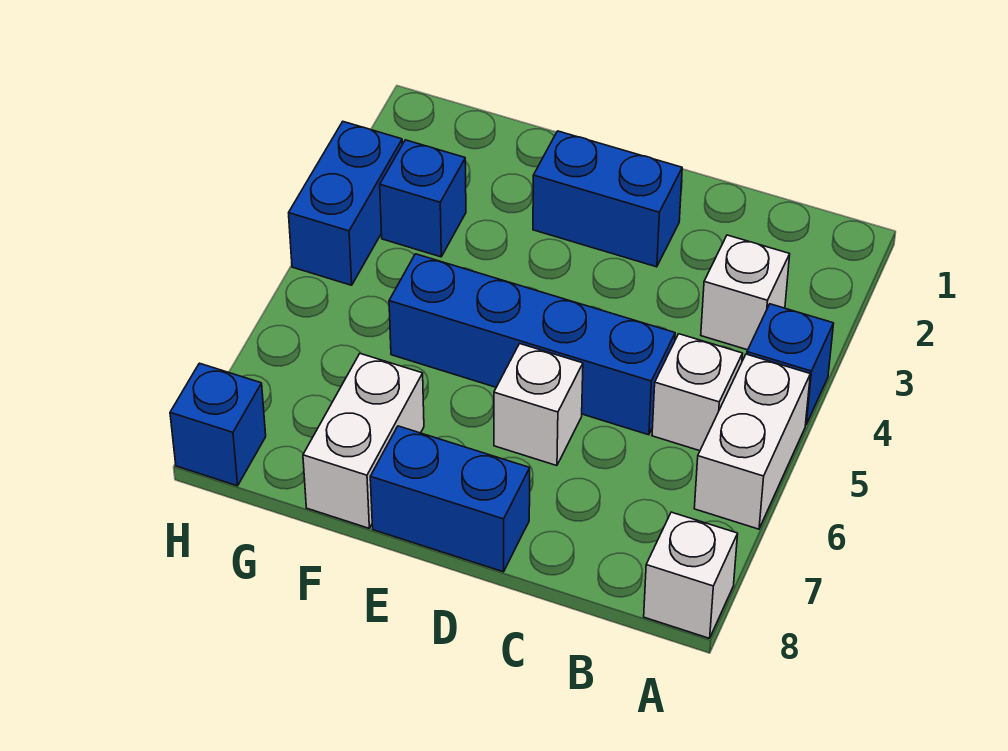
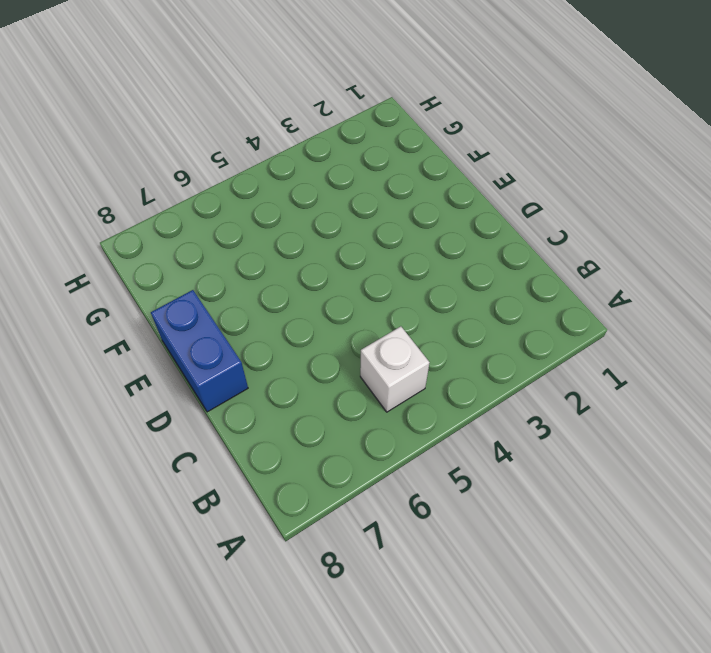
none -> blue brick A4 level 1
none -> white brick A5:A6 level 1
none -> white brick A8 level 1

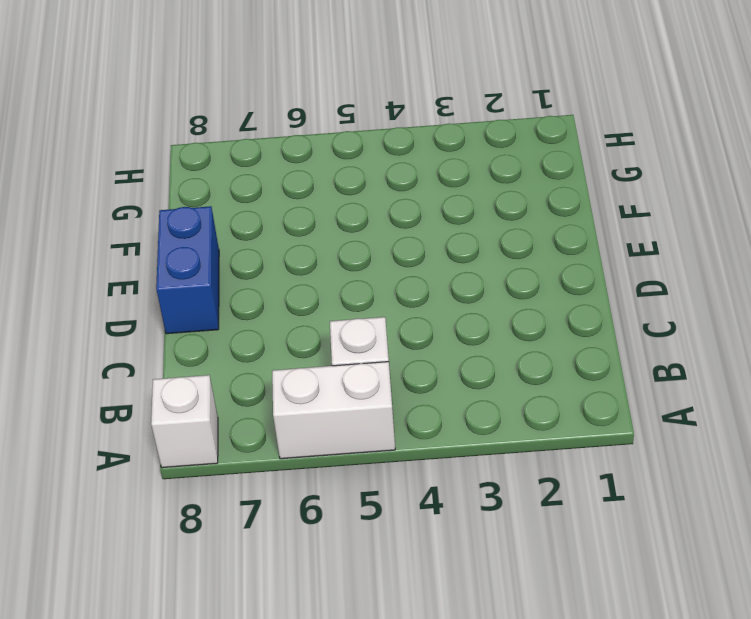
none -> blue brick A4 level 1
none -> white brick B3 level 1
none -> blue brick C5:F5 level 1

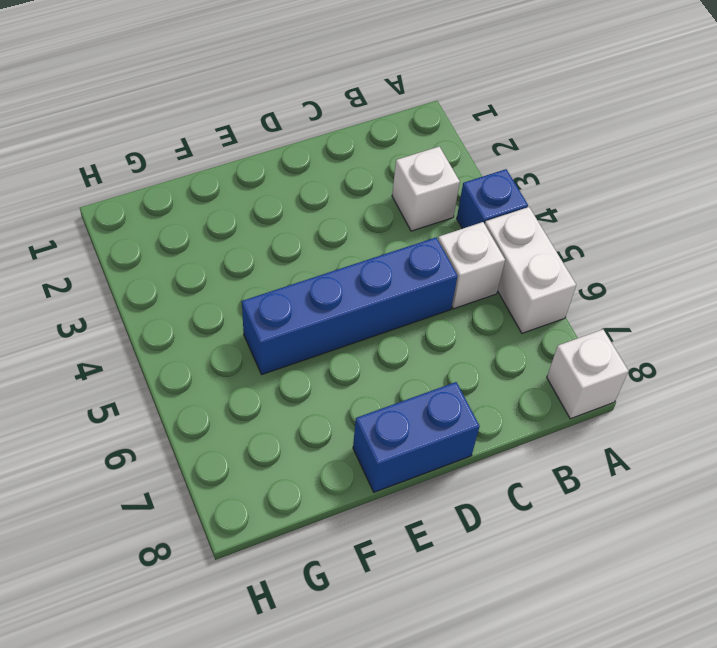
none -> blue brick D2:E2 level 1
none -> white brick D6 level 1
none -> white brick F7:F8 level 1

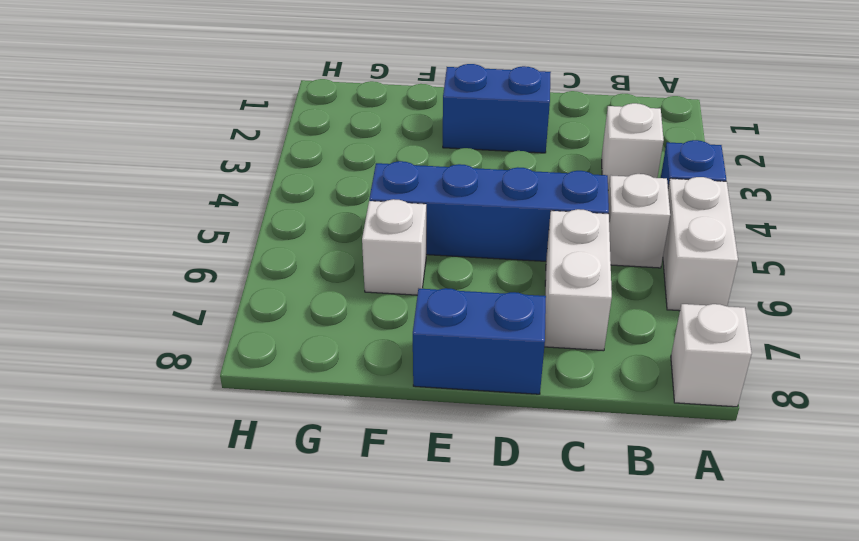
white brick C6:C7 level 1 -> white brick F7:F8 level 1
white brick F6 level 1 -> white brick D6 level 1
none -> blue brick G3 level 1
none -> blue brick H3:H4 level 1
none -> blue brick H8 level 1

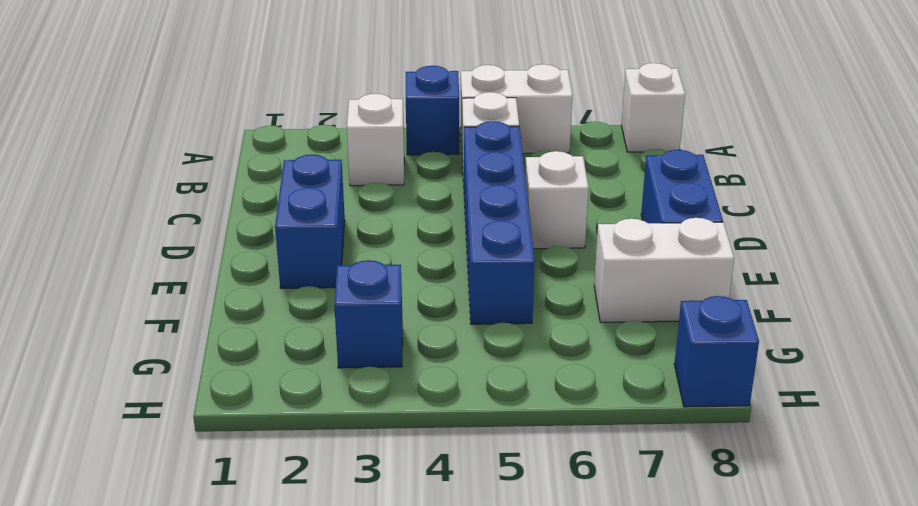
none -> blue brick H3:H4 level 1

